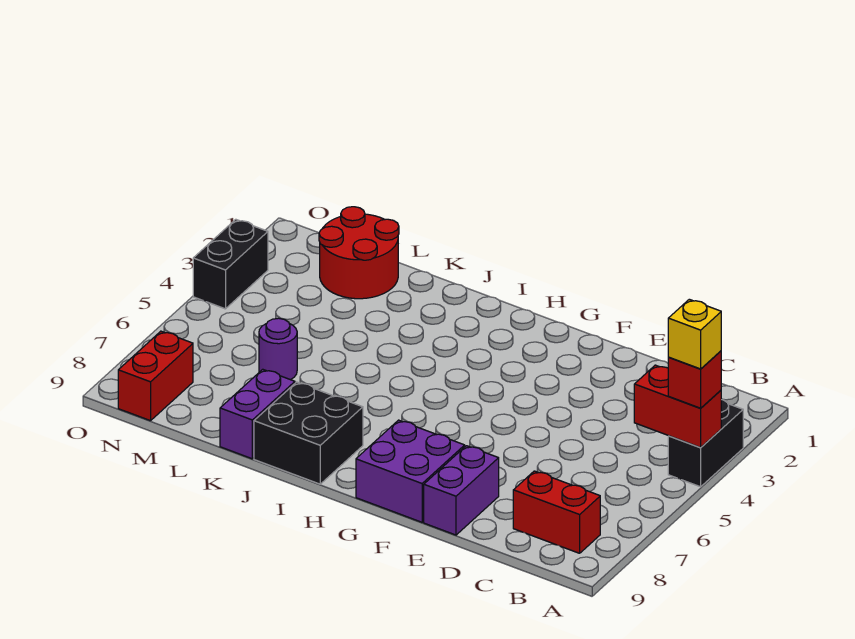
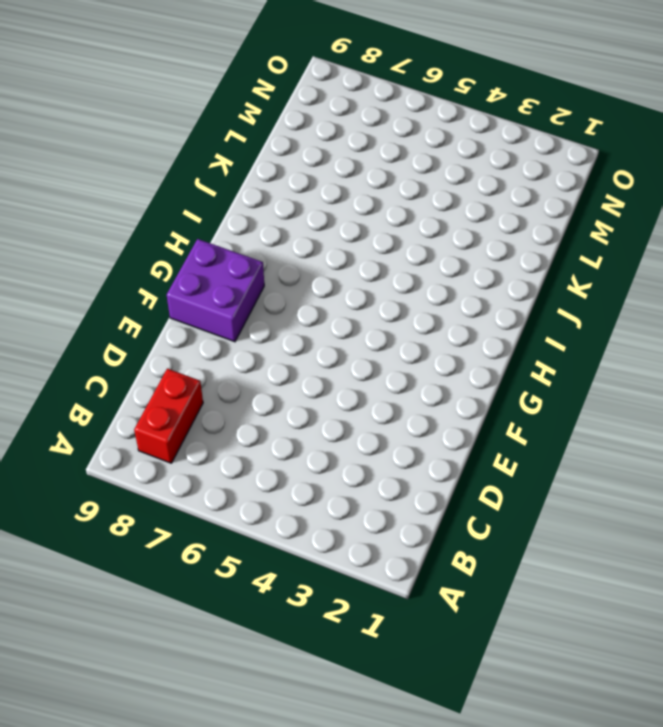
none -> black brick A3:A4 level 1
none -> purple brick E8:E9 level 1
none -> black brick I8:J9 level 1

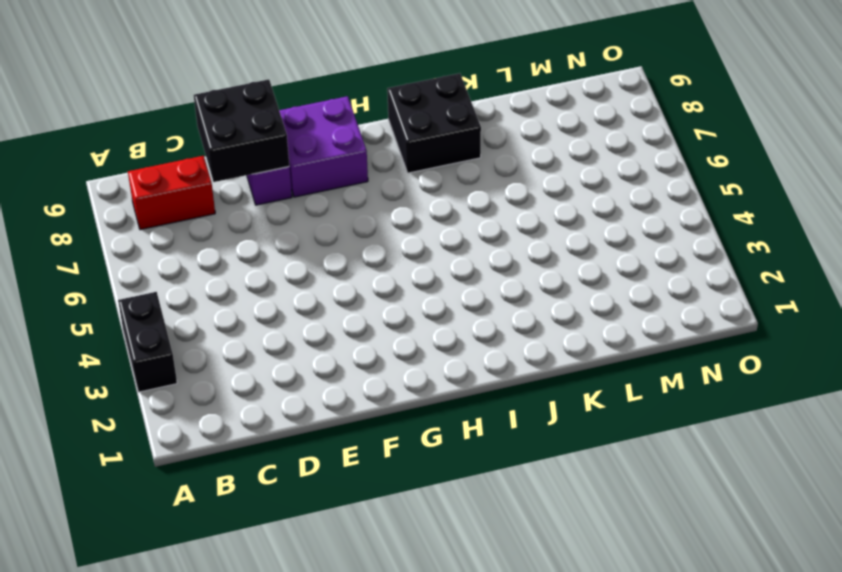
black brick D8:E9 level 2 -> none
none -> purple brick K8:K9 level 1
none -> red round brick L1:M2 level 1
none -> purple round brick L6 level 1

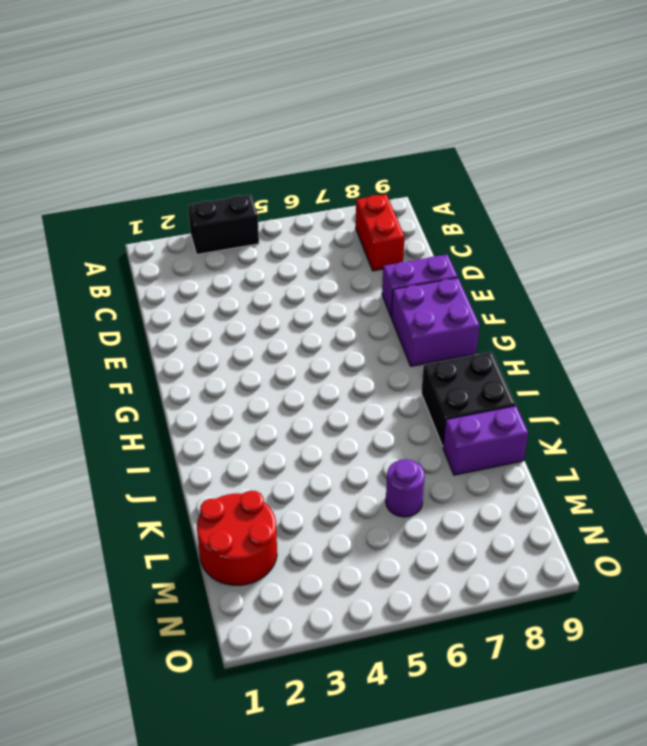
none -> red brick N8:N9 level 1
none -> black brick O3:O4 level 1
none -> red brick A4:B4 level 2

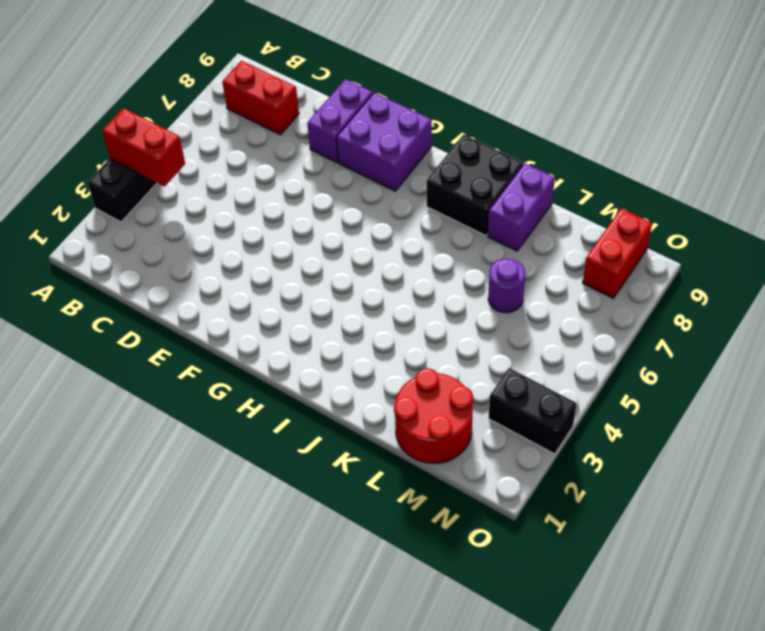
black brick N3:O3 level 1 -> black brick O3:O4 level 1
none -> red brick A4 level 3
none -> yellow brick A4 level 4

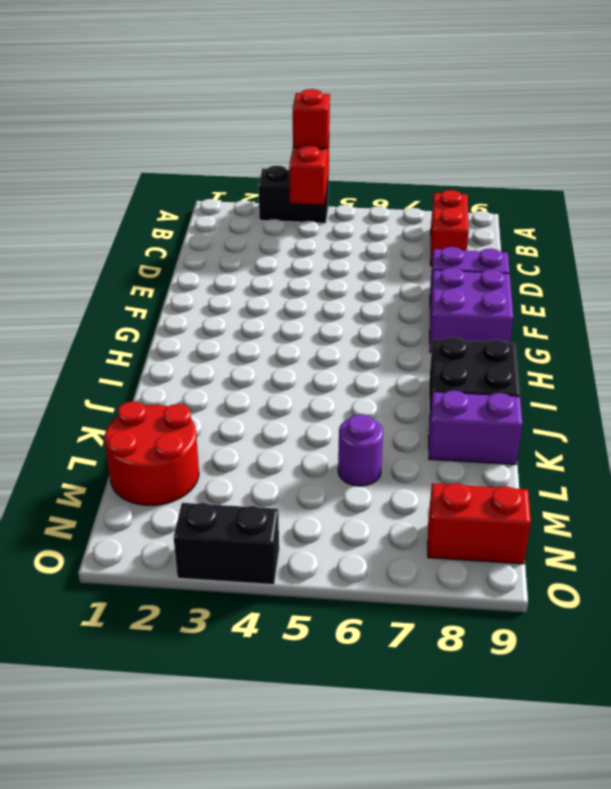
none -> yellow brick A4 level 4

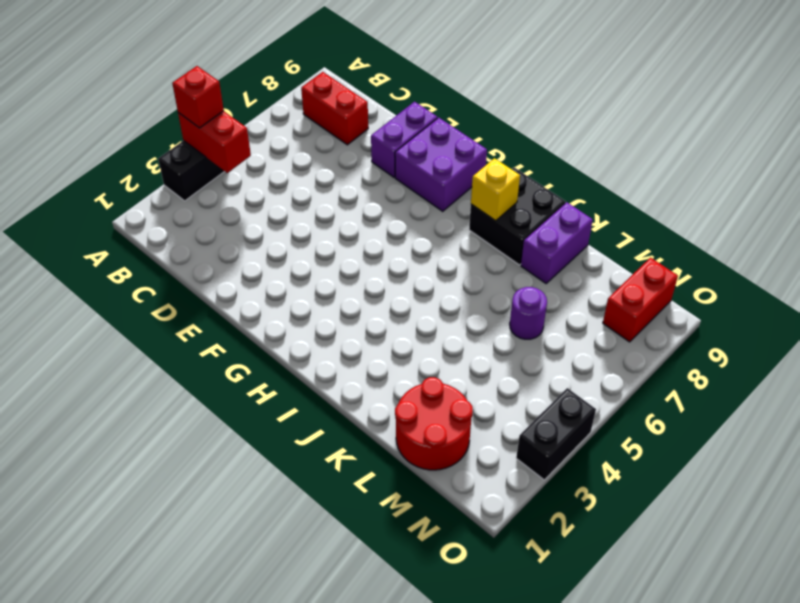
yellow brick I8 level 2 -> yellow brick A4 level 4

